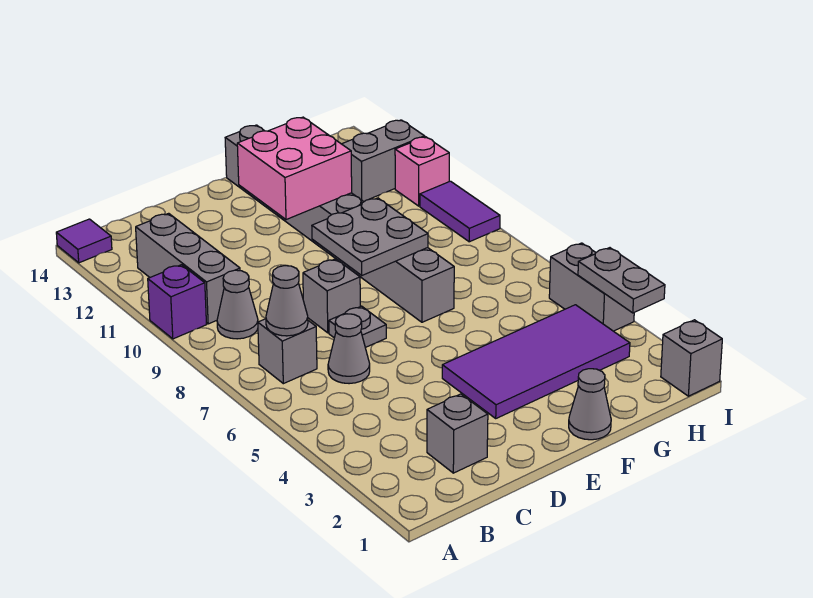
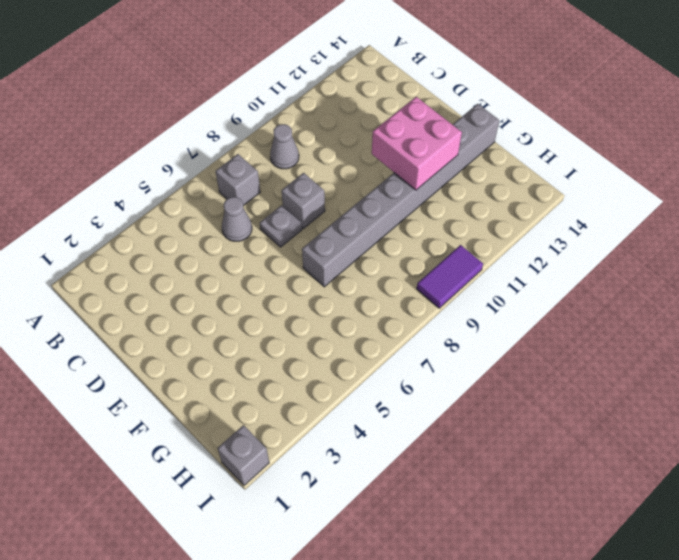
none -> purple brick A10 level 1
none -> purple tile A14 level 1
none -> grey brick B10:B12 level 1

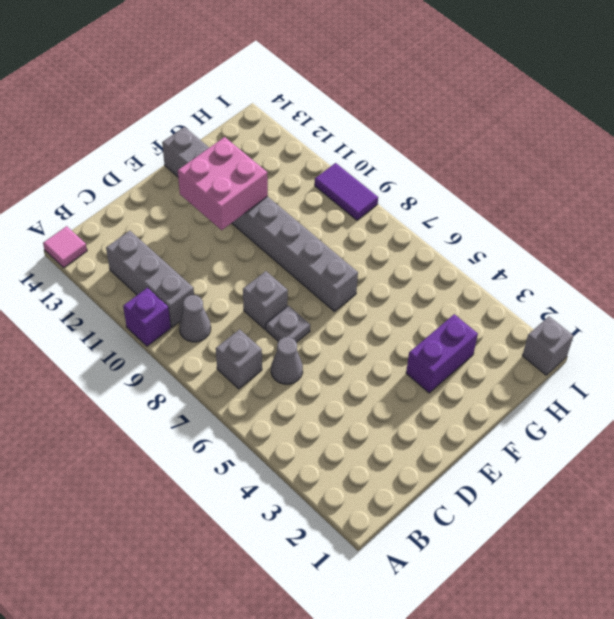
pink tile A14 level 1 -> purple tile A14 level 1
purple brick F3:G3 level 1 -> purple tile E3:H4 level 1
none -> grey brick C2 level 1
none -> grey cone F1 level 1
none -> grey brick H12:I12 level 1

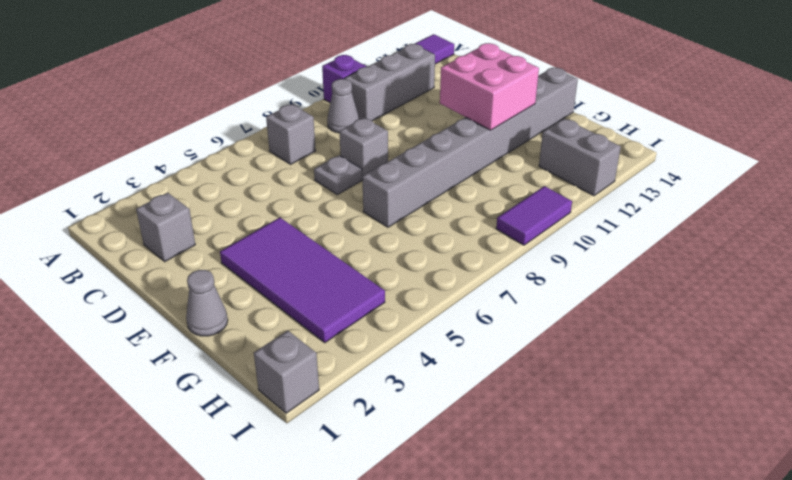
none -> grey cone C6 level 1
none -> grey brick I4:I5 level 1
none -> pink brick I11 level 1

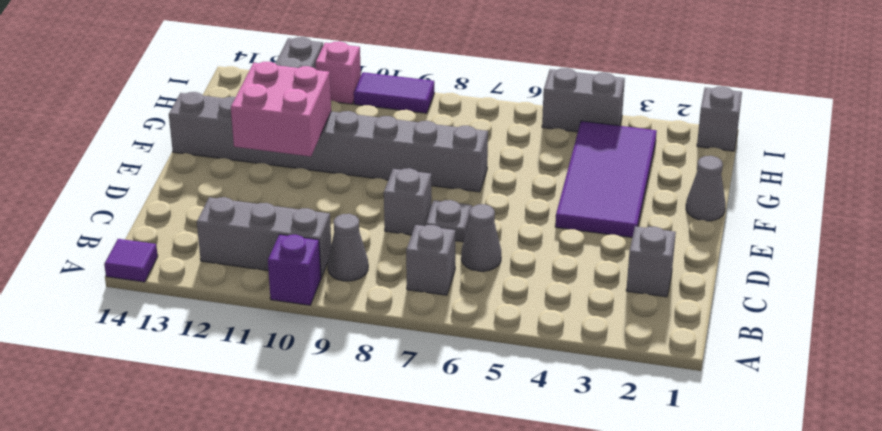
none -> grey cone B7 level 2
none -> grey plate E8:F9 level 2
none -> grey plate I3:I4 level 2

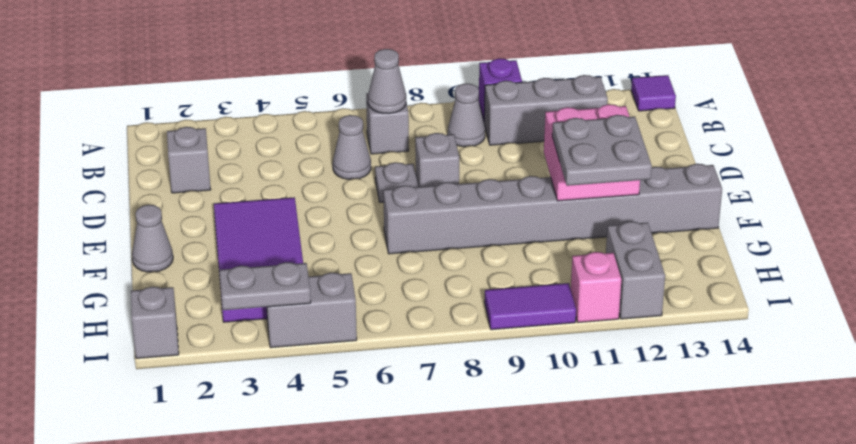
grey plate F11:G12 level 3 -> grey plate E8:F9 level 2

